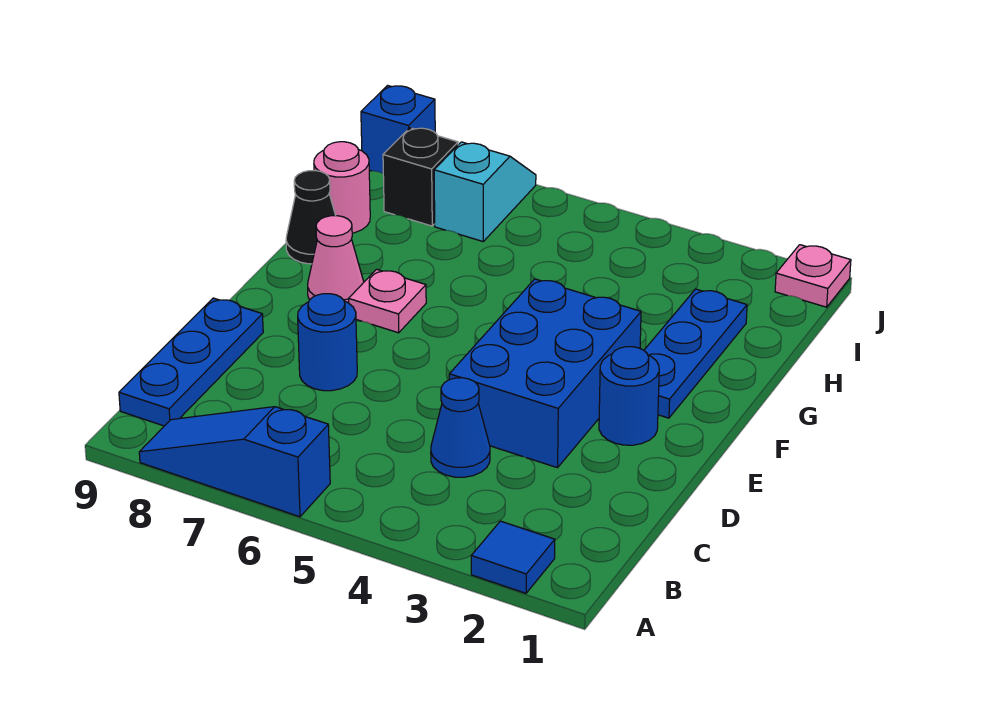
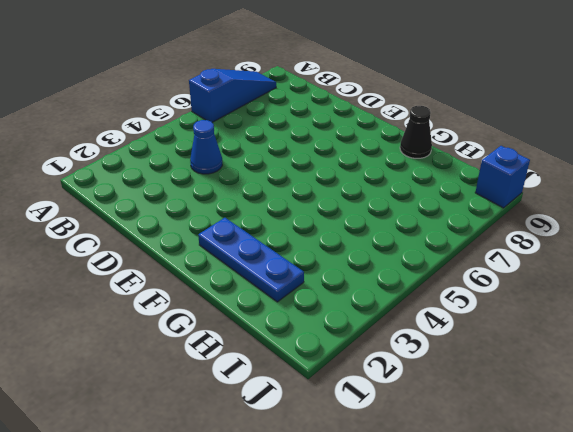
none -> blue tile A2 level 1
none -> blue plate B9:D9 level 1
none -> blue brick D3:F4 level 1

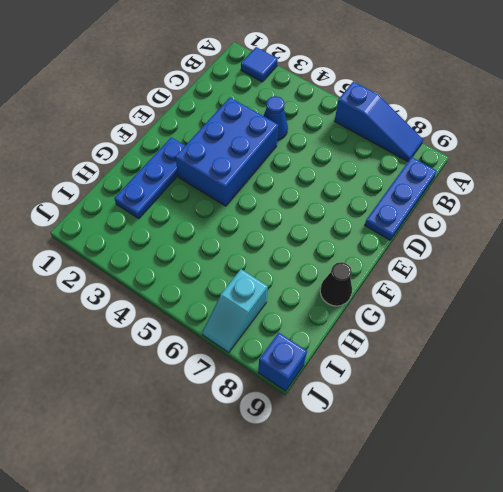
none -> blue round brick D7 level 1
none -> blue round brick E2 level 1
none -> pink plate F7 level 1

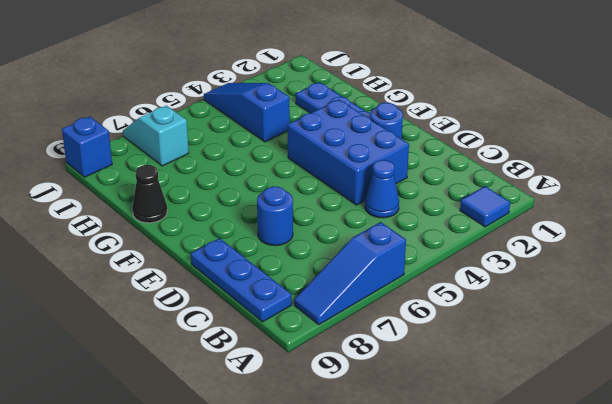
blue slope H4:J4 level 1 top H -> none
none -> pink plate F7 level 1
none -> pink cone F8 level 1
none -> pink round brick H9 level 1

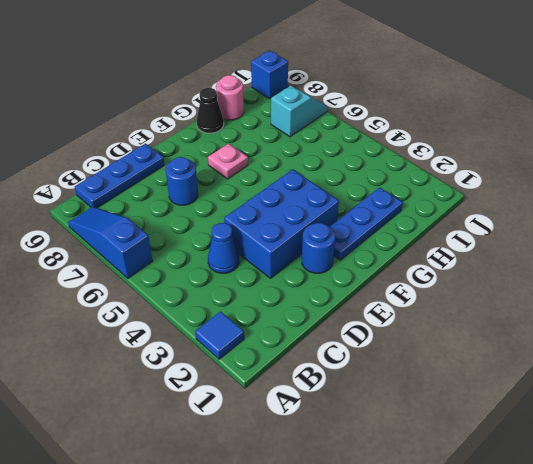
none -> pink cone F8 level 1
none -> black brick I8 level 1
none -> pink plate J1 level 1

